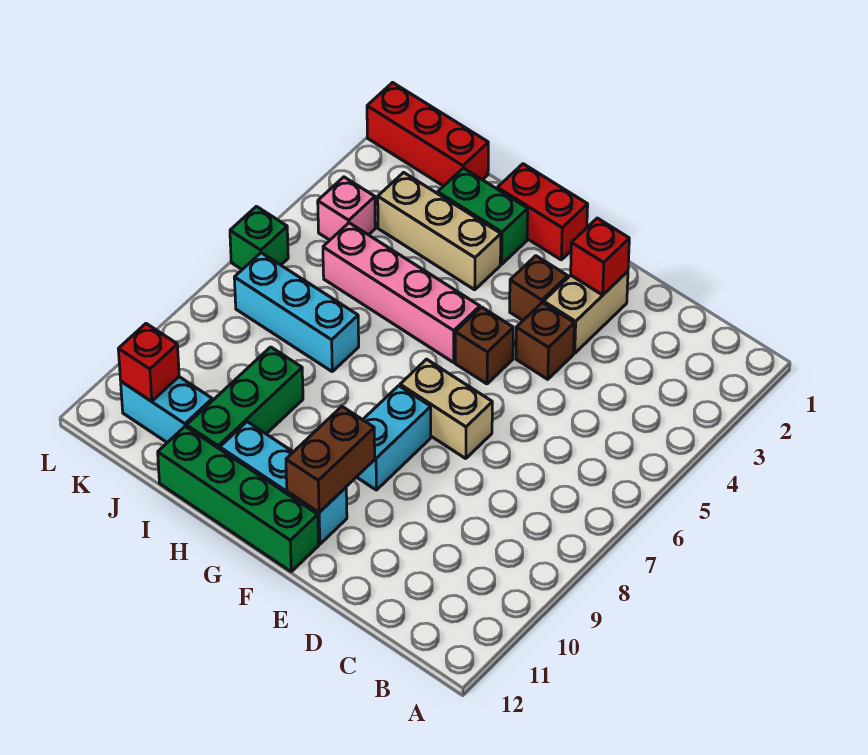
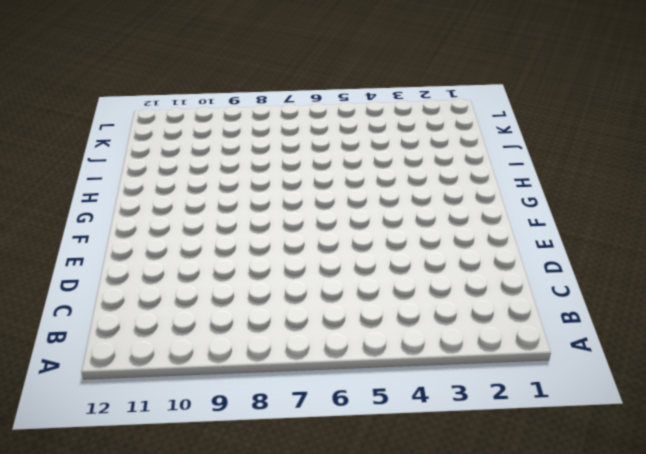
none -> tan brick E2:E3 level 1
none -> brown brick E4 level 1
none -> tan brick E7:F7 level 1

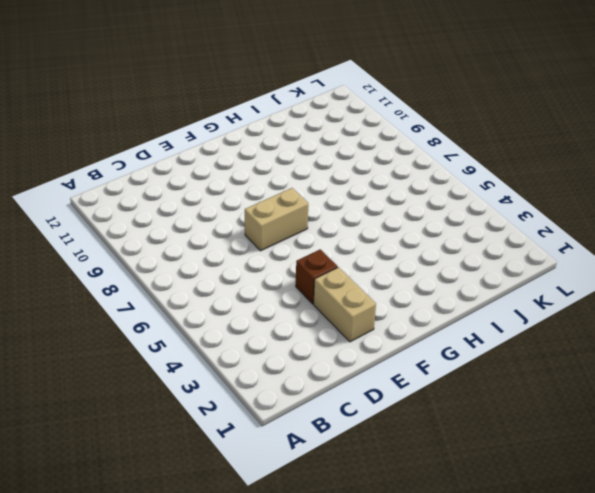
none -> brown brick F3 level 1
none -> brown brick F5 level 1
none -> cyan brick F8:F9 level 1

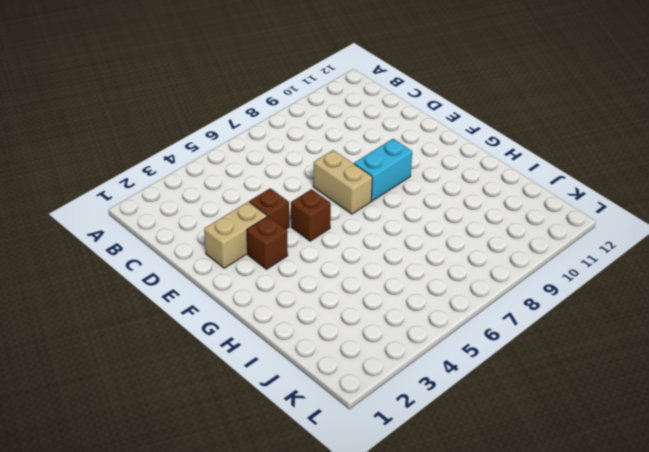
none -> cyan brick F11:H11 level 1
none -> green brick F12:I12 level 1
none -> red brick G1:H1 level 1

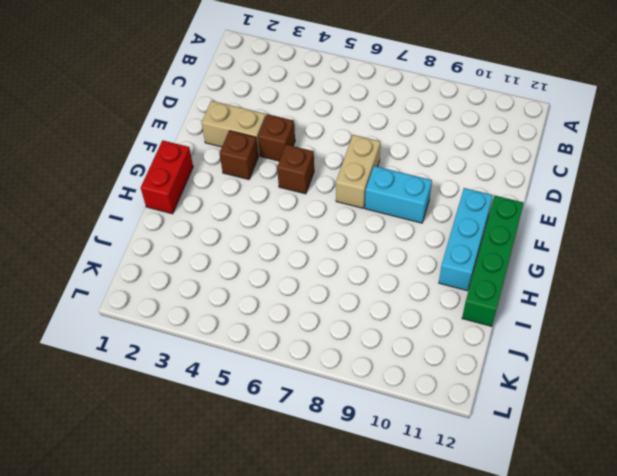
none -> pink brick G5:J5 level 1
none -> green brick H2:I2 level 1
none -> tan brick H3:J3 level 1

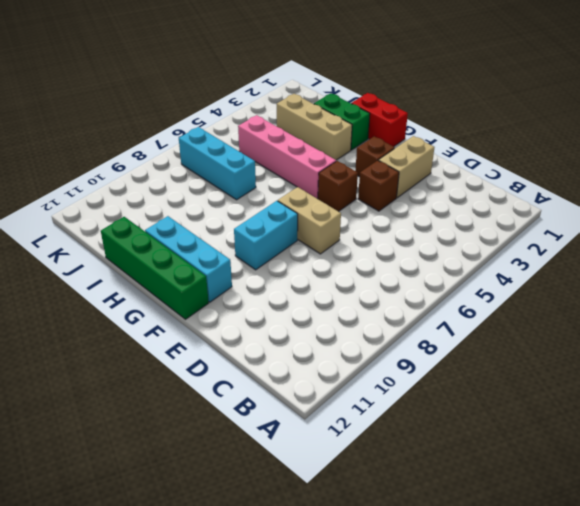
none -> green brick I9:I11 level 1
none -> red brick J1:L1 level 1
none -> cyan brick J11:K11 level 1

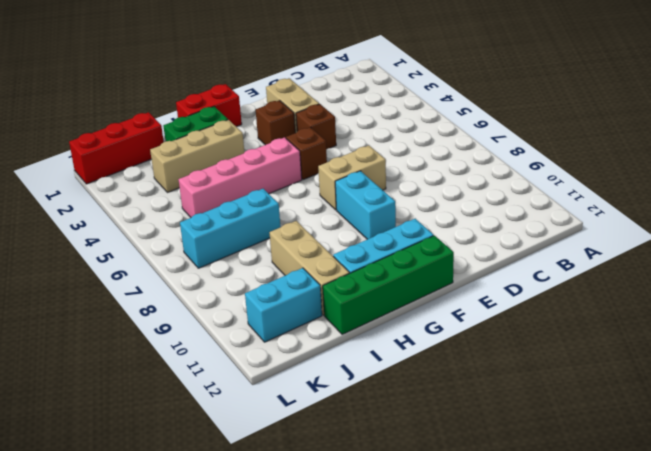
tan brick I9:I11 level 1 -> green brick I9:I11 level 1
none -> pink brick K4 level 1
none -> green brick L6 level 1
none -> red brick E2 level 2

